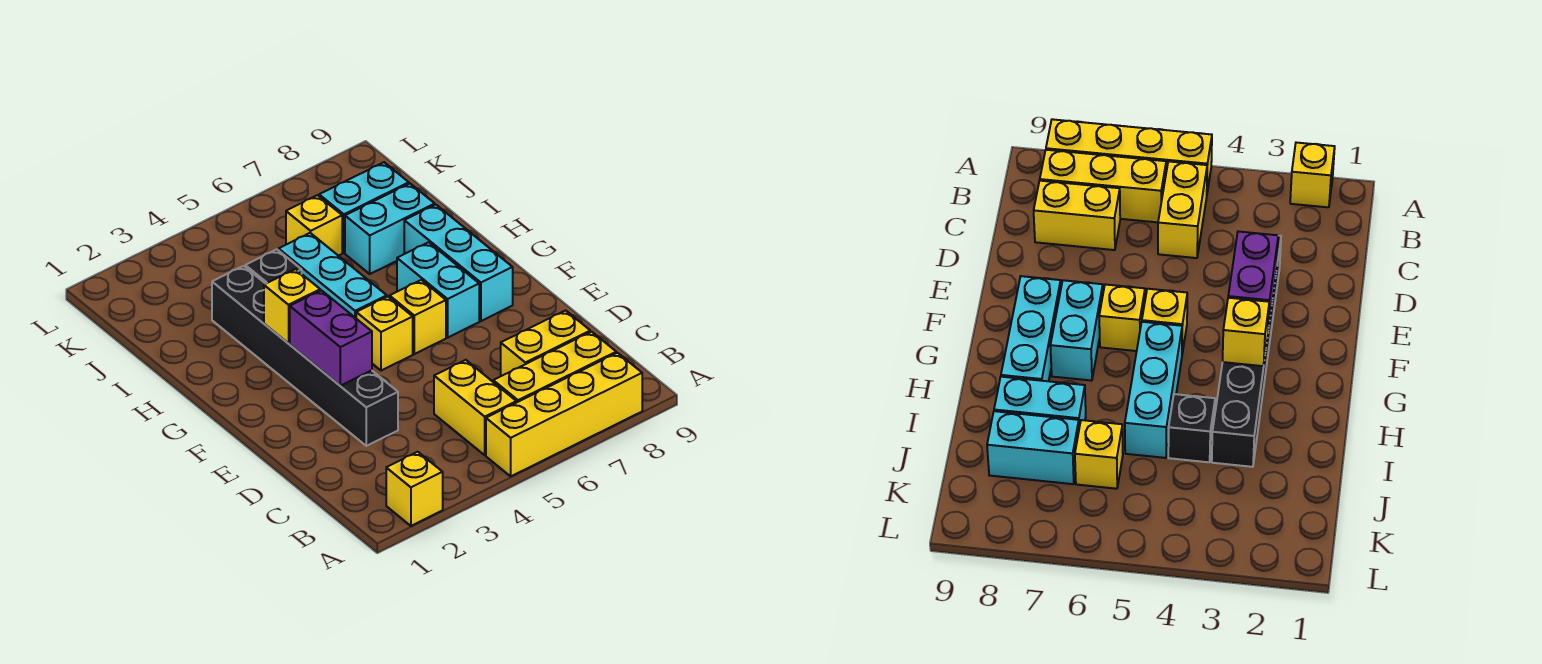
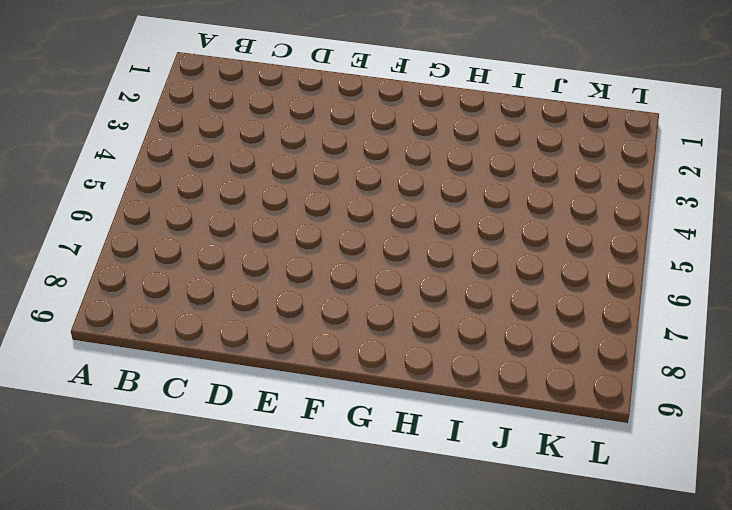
none -> yellow brick A2 level 1
none -> yellow brick A5:A8 level 1
none -> yellow brick B5:C5 level 1

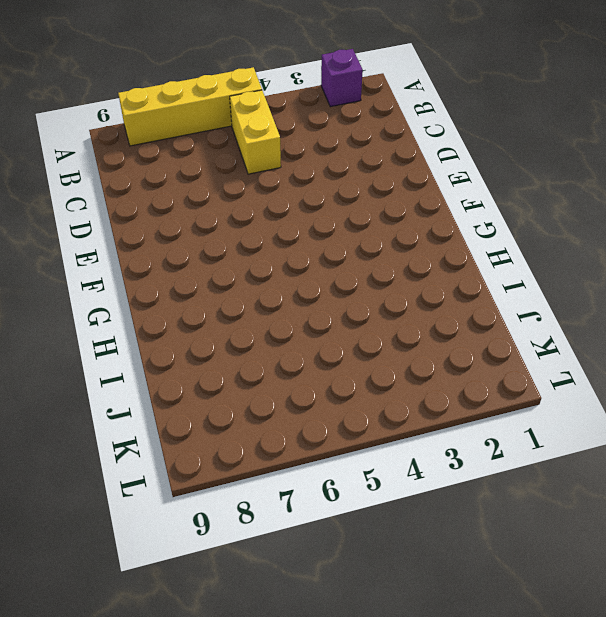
purple brick A2 level 1 -> yellow brick A2 level 1
none -> yellow brick B6:B8 level 1
none -> yellow brick C7:C8 level 1
none -> black brick D3:I3 level 1

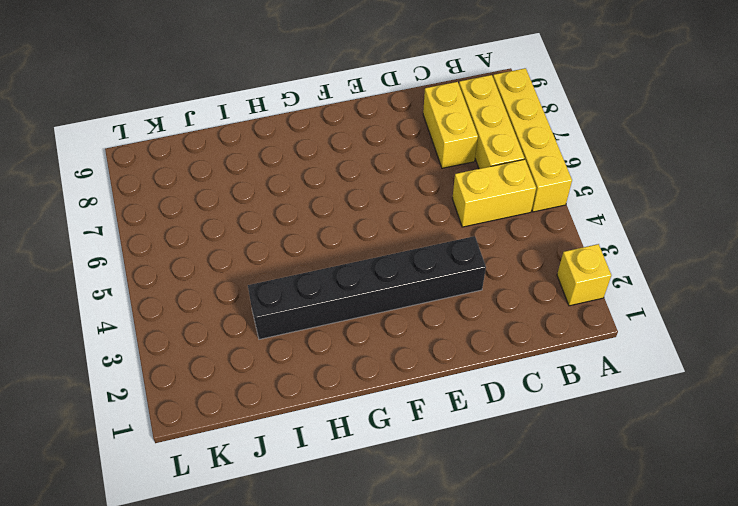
none -> yellow brick F5 level 1
none -> yellow brick F6 level 1
none -> cyan brick F7:G7 level 1

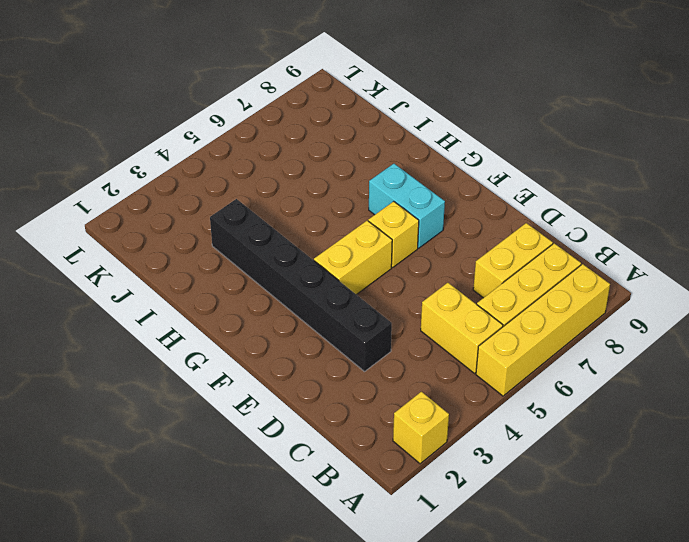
yellow brick F4:F5 level 1 -> yellow brick F5 level 1
none -> cyan brick F8:H8 level 1
none -> cyan brick G5:I5 level 1
none -> black brick I4 level 1

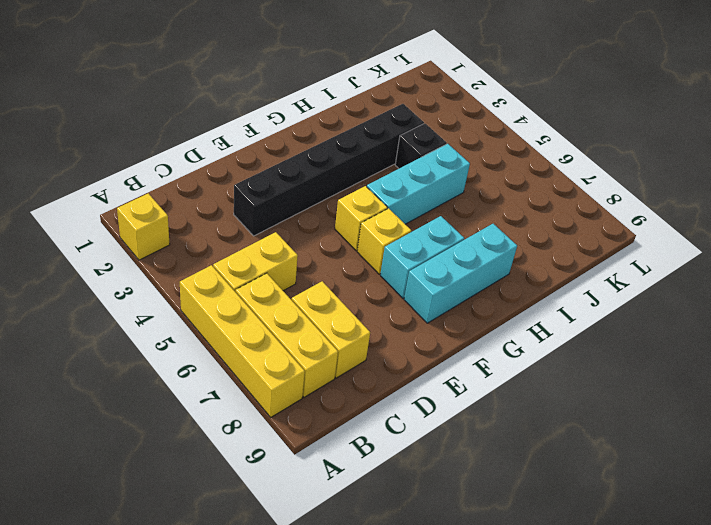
none -> cyan brick I7:I8 level 1
none -> yellow brick J6 level 1
none -> cyan brick J7:J8 level 1

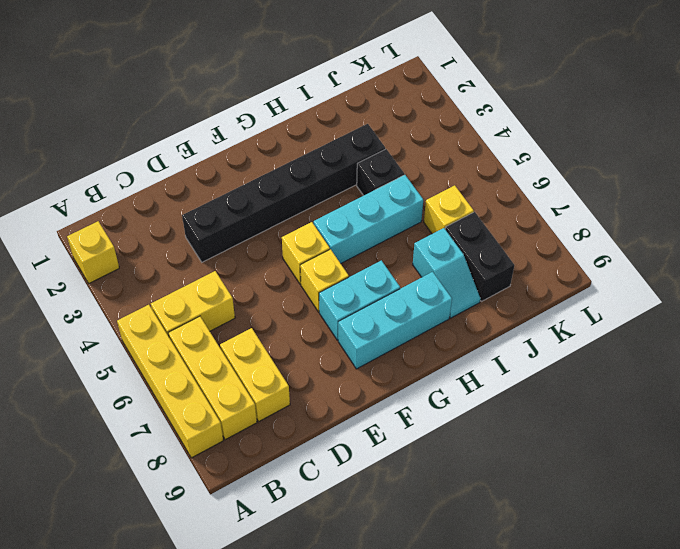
cyan slope I7:I8 level 1 top 7 -> cyan brick I7:I8 level 1
black brick J7:J8 level 1 -> cyan brick J7:J8 level 1
none -> purple brick E3:F3 level 2
none -> yellow brick G3 level 2

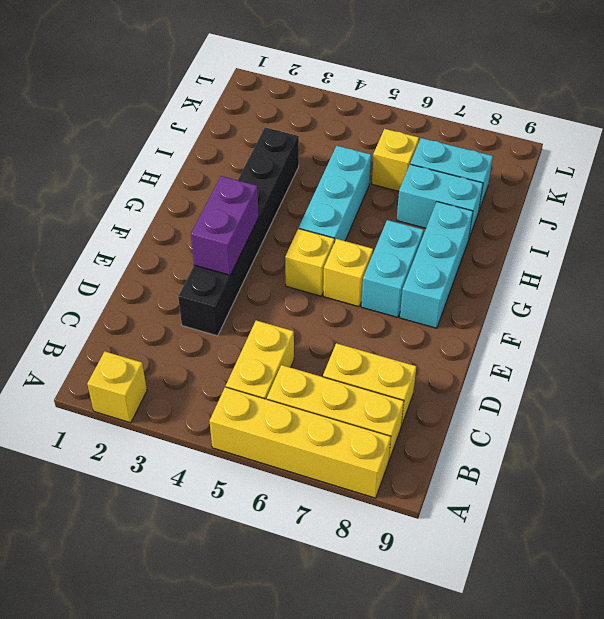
none -> black brick I4 level 1
none -> yellow brick G3 level 2

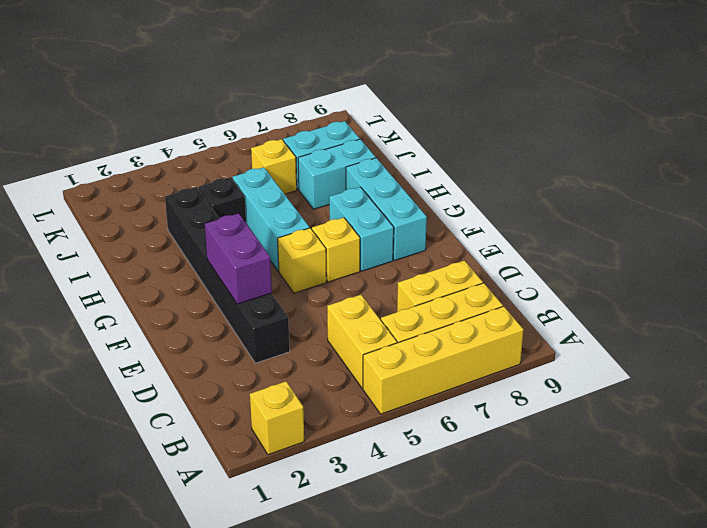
none -> yellow brick G3 level 2

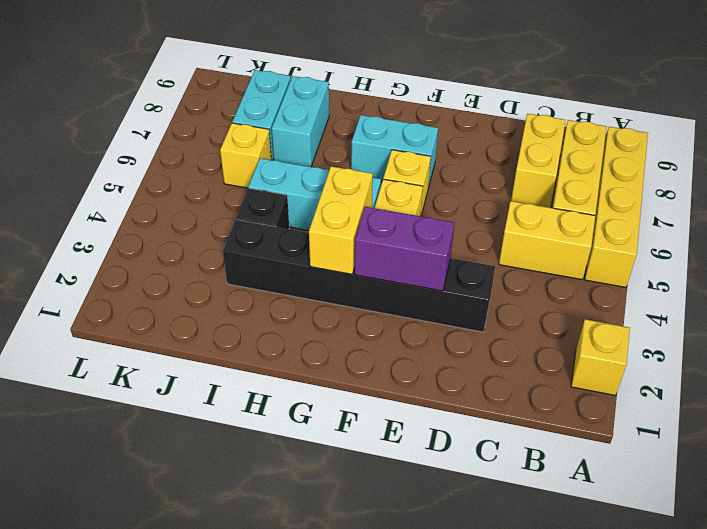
yellow brick G3:G4 level 2 -> yellow brick G3 level 2
none -> cyan brick F8:H8 level 1

